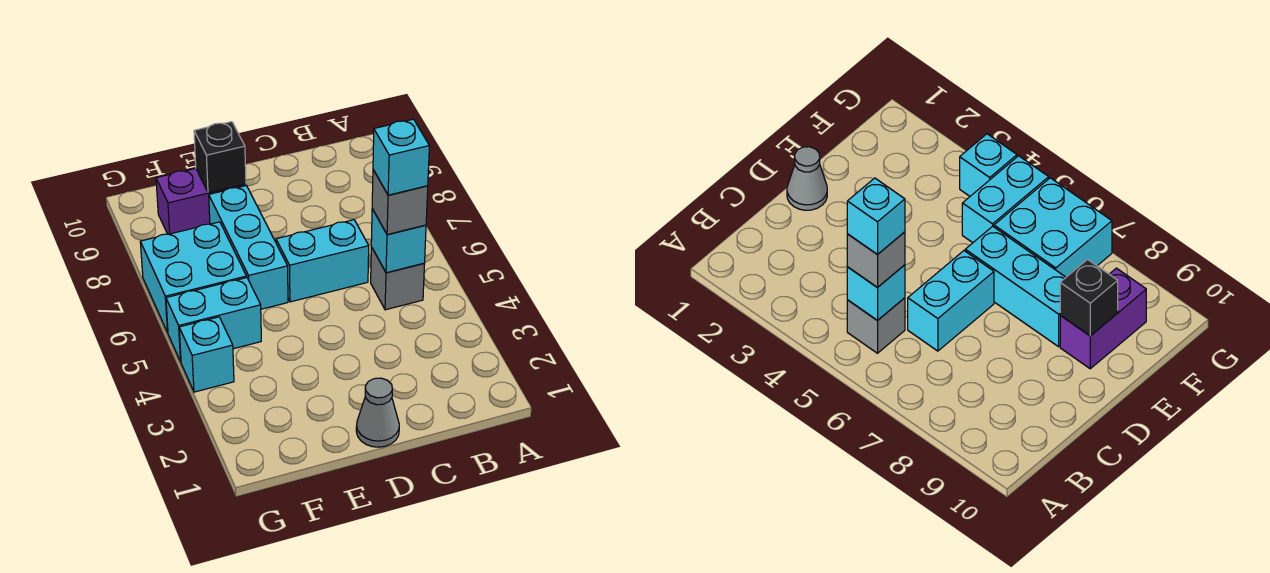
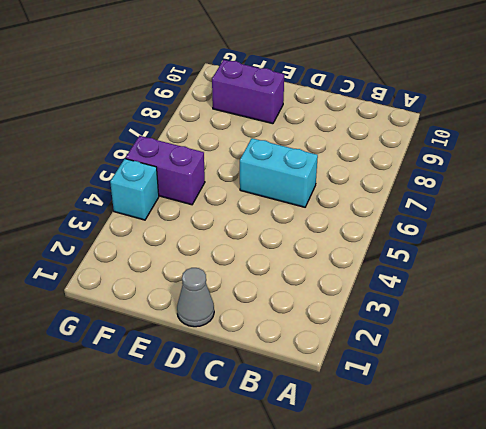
purple brick F5:G5 level 1 -> cyan brick F5:G5 level 1
none -> grey brick B5 level 1
none -> cyan brick E6:E8 level 1
none -> cyan brick F6:G7 level 1

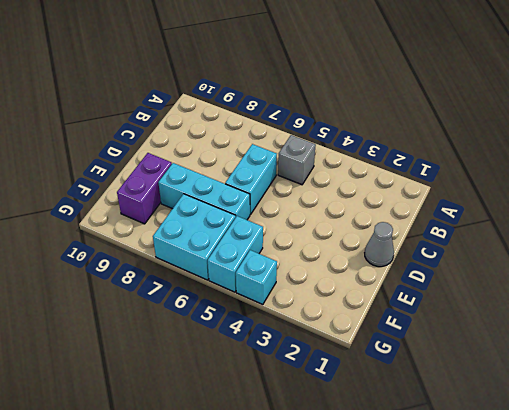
none -> cyan brick B5 level 2
none -> black brick E9 level 2
none -> grey brick B5 level 3

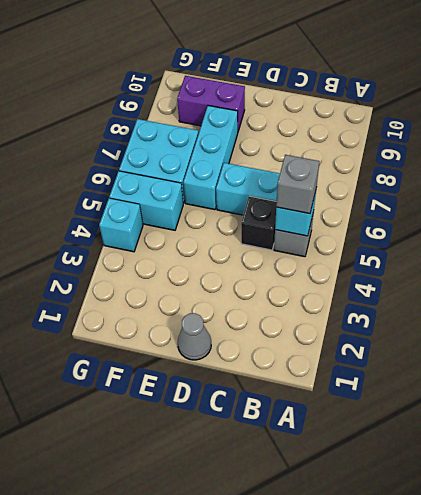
black brick C5 level 1 -> black brick E9 level 2
none -> cyan brick B5 level 4

